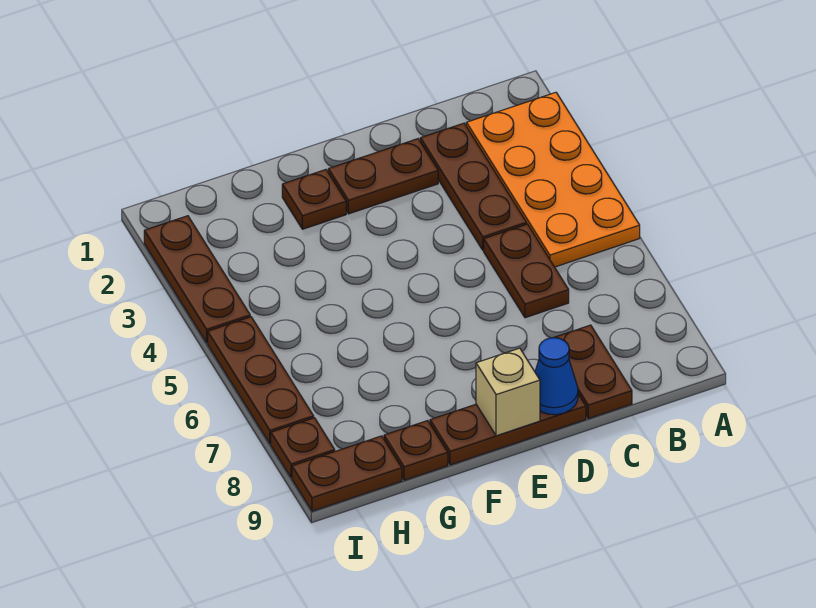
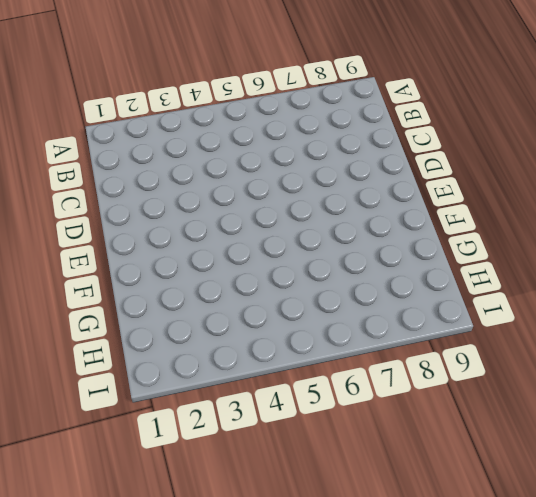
none -> orange plate A2:B5 level 1
none -> brown plate C2:C4 level 1
none -> brown plate C5:C6 level 1

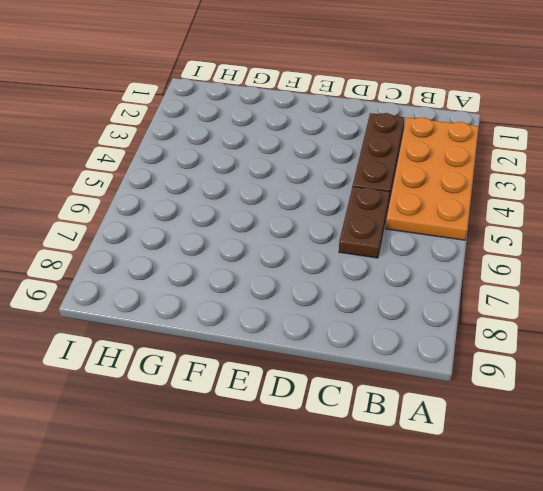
none -> brown plate C8:C9 level 1
none -> brown plate D2:E2 level 1
none -> brown plate D9:F9 level 1

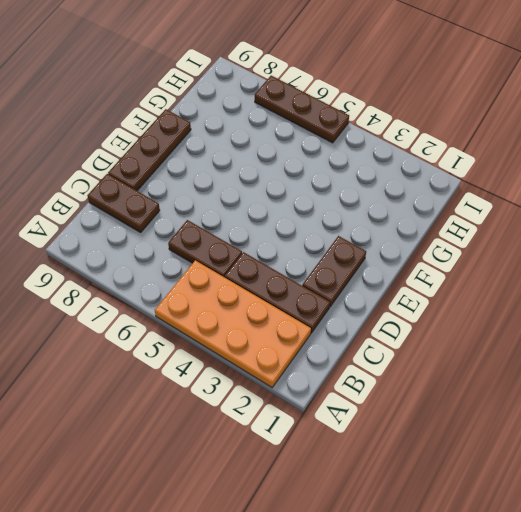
none -> brown plate F2 level 1
none -> brown plate G9 level 1
none -> brown plate H9:I9 level 1

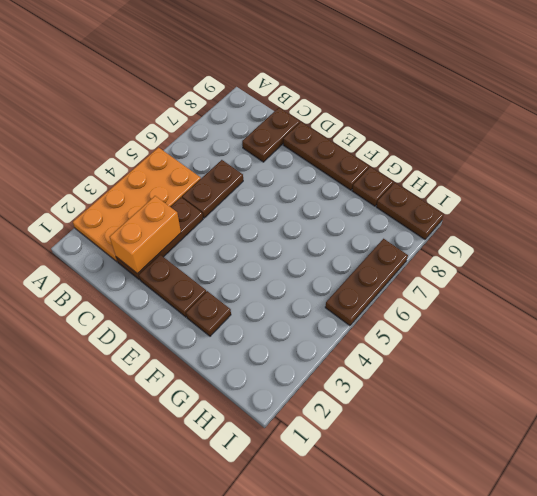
orange brick C2:C3 level 2 -> none
none -> brown plate I2:I4 level 1
none -> brown plate I8 level 1
none -> blue cone D9 level 2

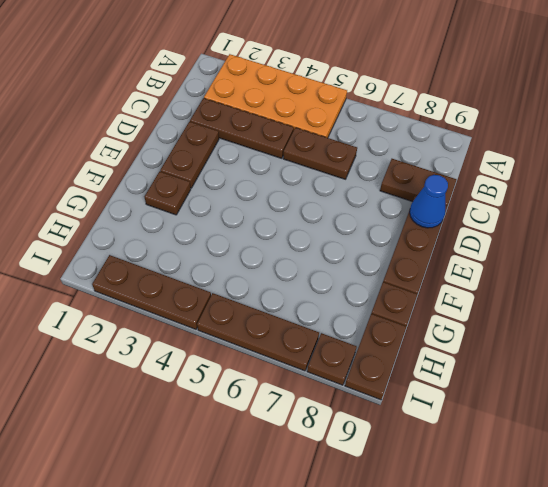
none -> tan brick E9 level 2

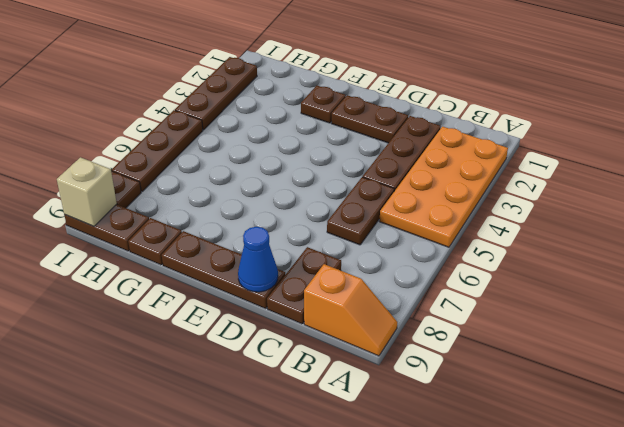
orange slope A9:B9 level 1 top B -> none
tan brick I9 level 2 -> tan brick E9 level 2

